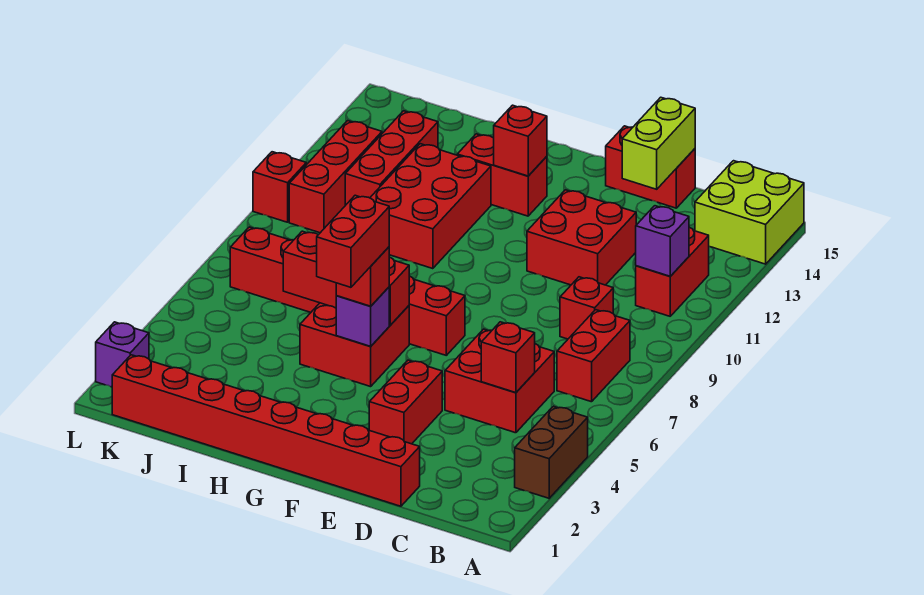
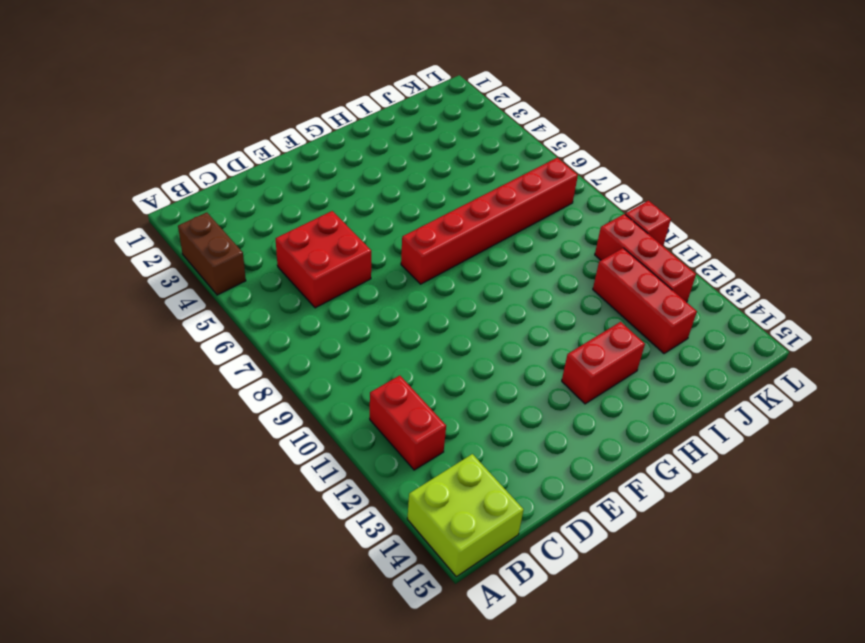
none -> red brick B7:B8 level 1
none -> red brick C9 level 1
none -> red brick D1:K1 level 1

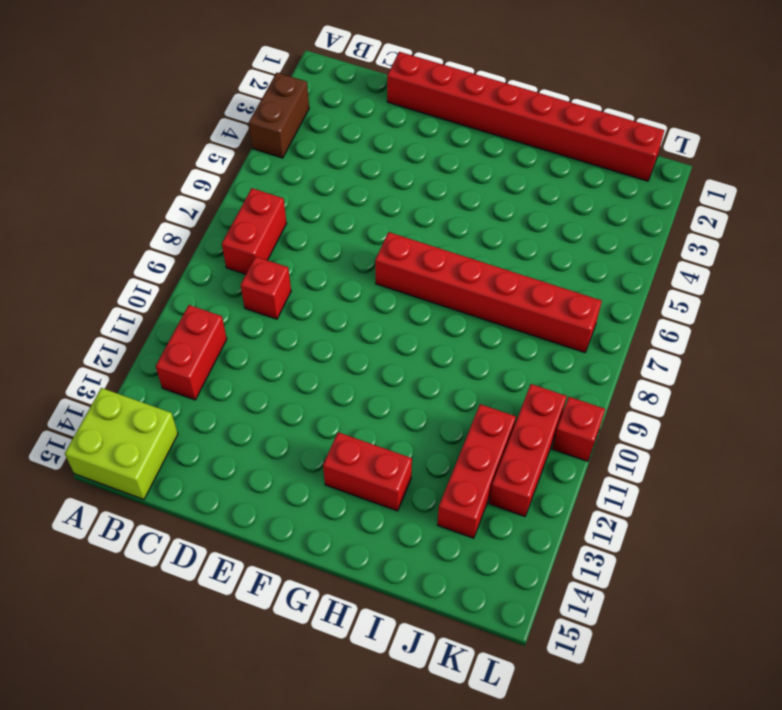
none -> red brick C5:D6 level 1
none -> red brick D11:E12 level 1
none -> red brick D15:E15 level 1

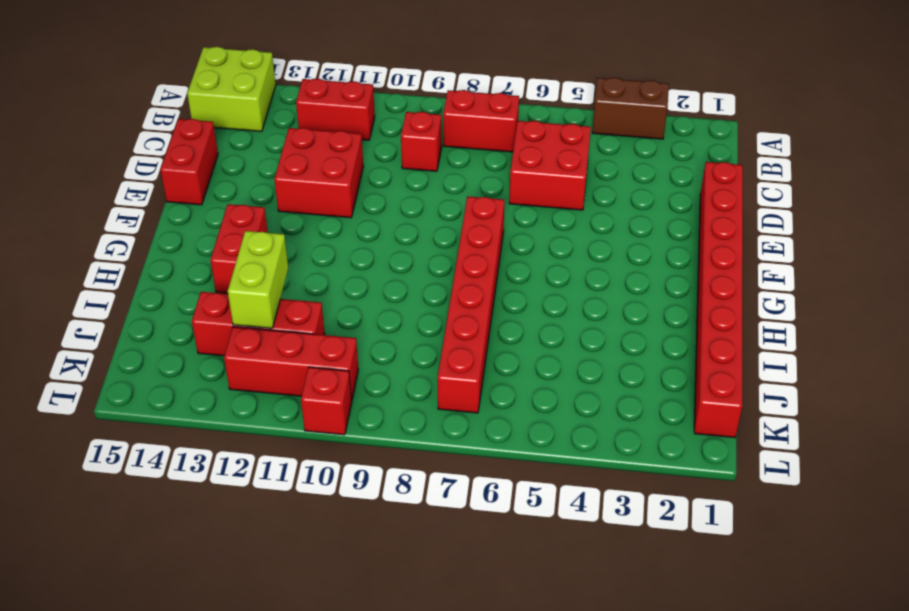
lime brick I12:J12 level 2 -> lime brick D14:D15 level 2
none -> red brick E3:E4 level 1
none -> red brick G5:H6 level 1
none -> red brick H10:I12 level 1

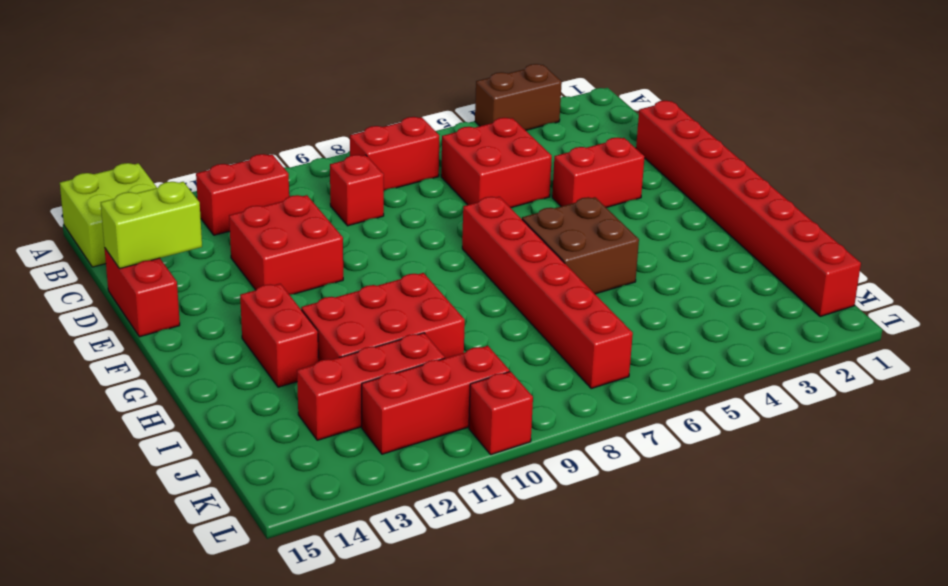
brown brick G5:H6 level 1 -> red brick G5:H6 level 1
none -> purple brick L2 level 1
none -> purple brick B11 level 2
none -> red brick C5 level 2

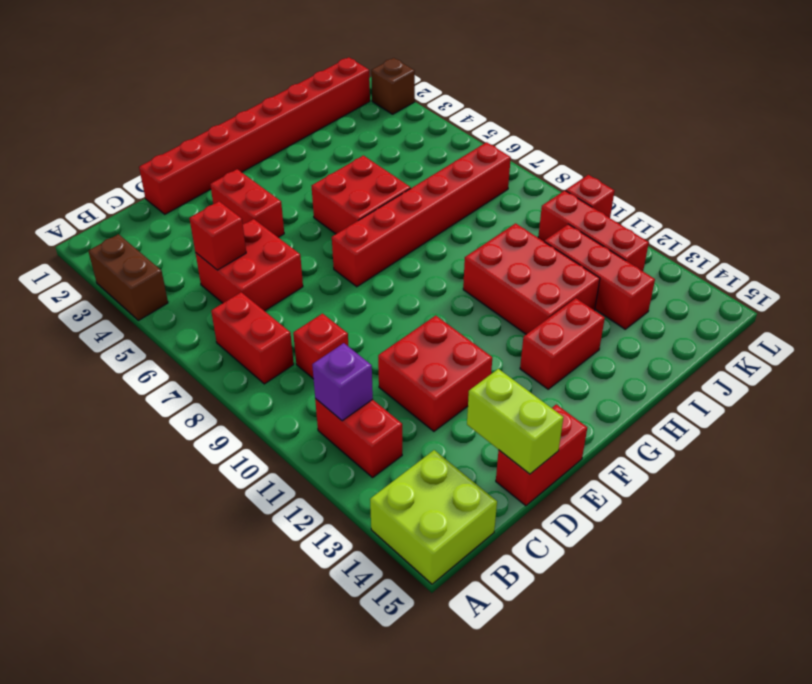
brown brick L2 level 1 -> purple brick L2 level 1
none -> purple brick G5 level 2
none -> red brick G6:I6 level 2
none -> red brick G13 level 2

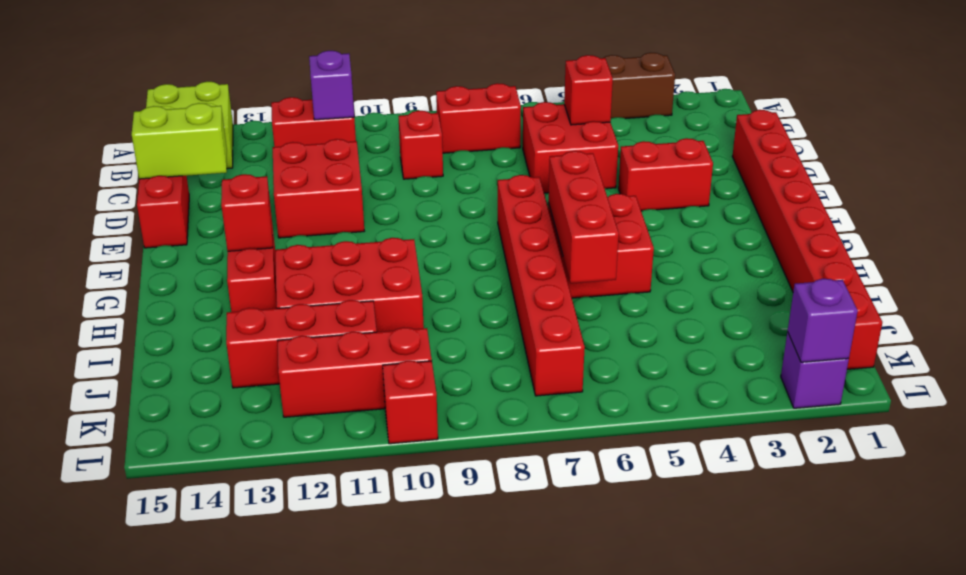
purple brick L2 level 2 -> purple brick G5 level 2
none -> red brick G5 level 3
none -> red brick G4:G5 level 4

